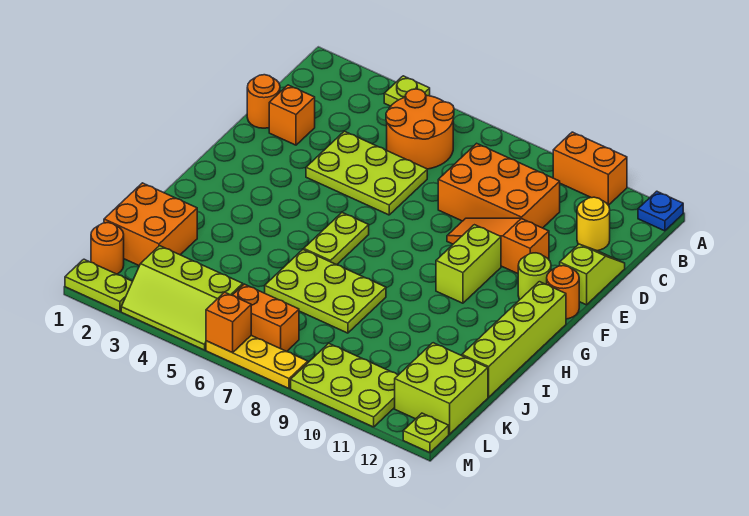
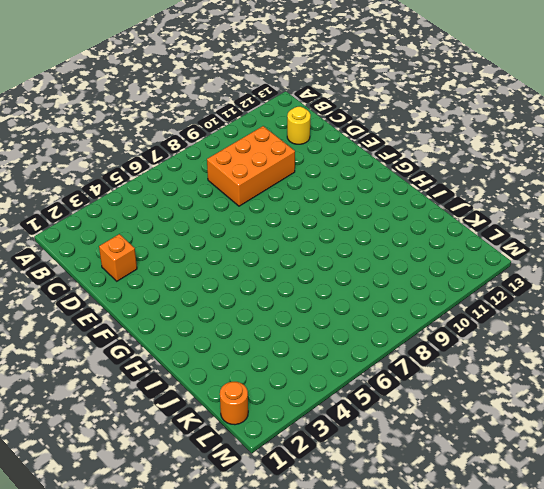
none -> lime plate A4 level 1
none -> orange brick A10:A11 level 1
none -> blue plate A13 level 1

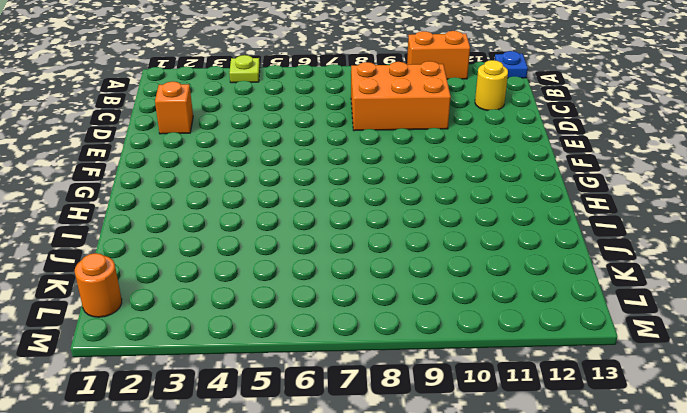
none -> orange round brick B5:C6 level 1
none -> orange round brick D1 level 1
none -> lime plate D4:E6 level 1

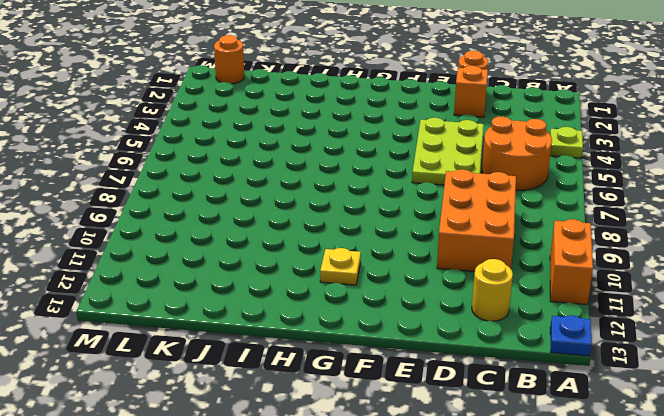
yellow plate G11 level 1 -> none
none -> lime slope D13:E13 level 1 top E
none -> orange slope E9:E11 level 1 top 11
none -> lime brick F10:G10 level 1

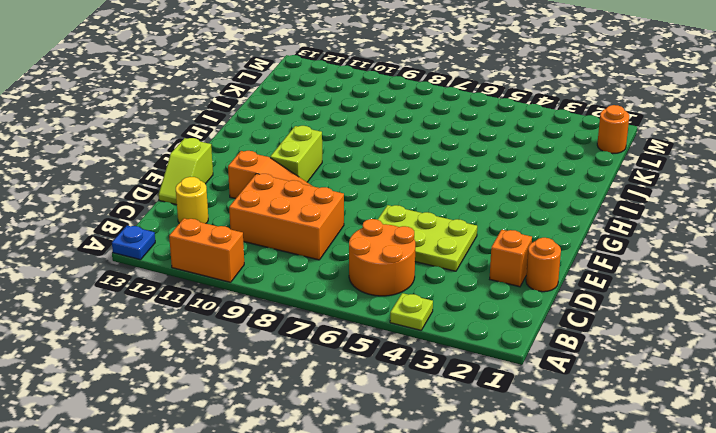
none -> lime round brick F12 level 1
none -> orange round brick F13 level 1
none -> lime plate G6:H6 level 1

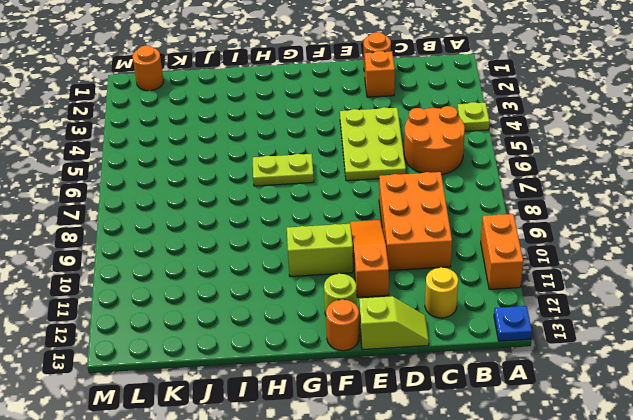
none -> lime brick G13:J13 level 1
none -> lime plate I6:J8 level 1
none -> orange brick J1:K2 level 1

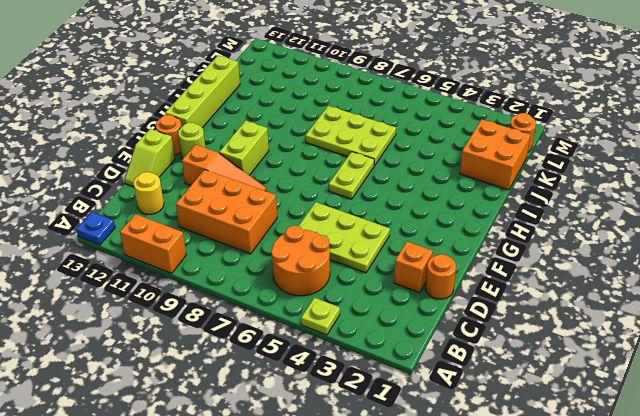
none -> lime brick K12:L13 level 1
none -> lime slope L3:M5 level 1 top L
none -> orange brick L6:L7 level 1

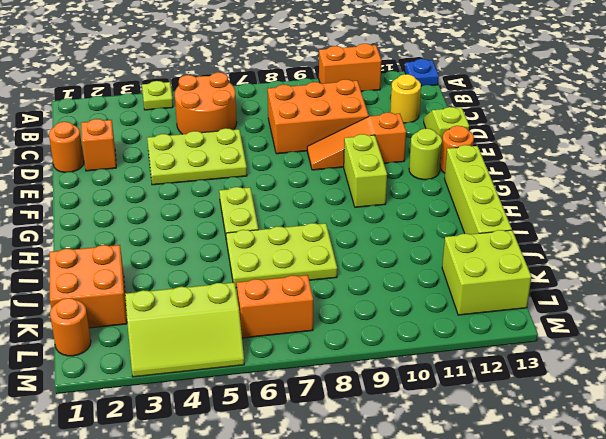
none -> lime plate L9:M11 level 1
none -> lime plate M1:M2 level 1
none -> yellow plate M6:M8 level 1

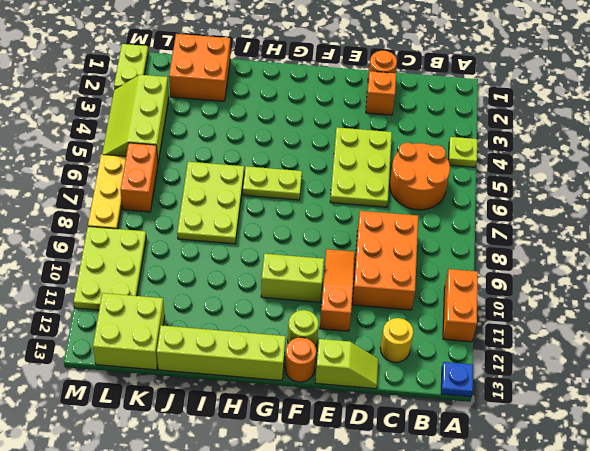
none -> orange round brick L1 level 1
none -> lime plate M13 level 1
none -> orange brick M6 level 2

